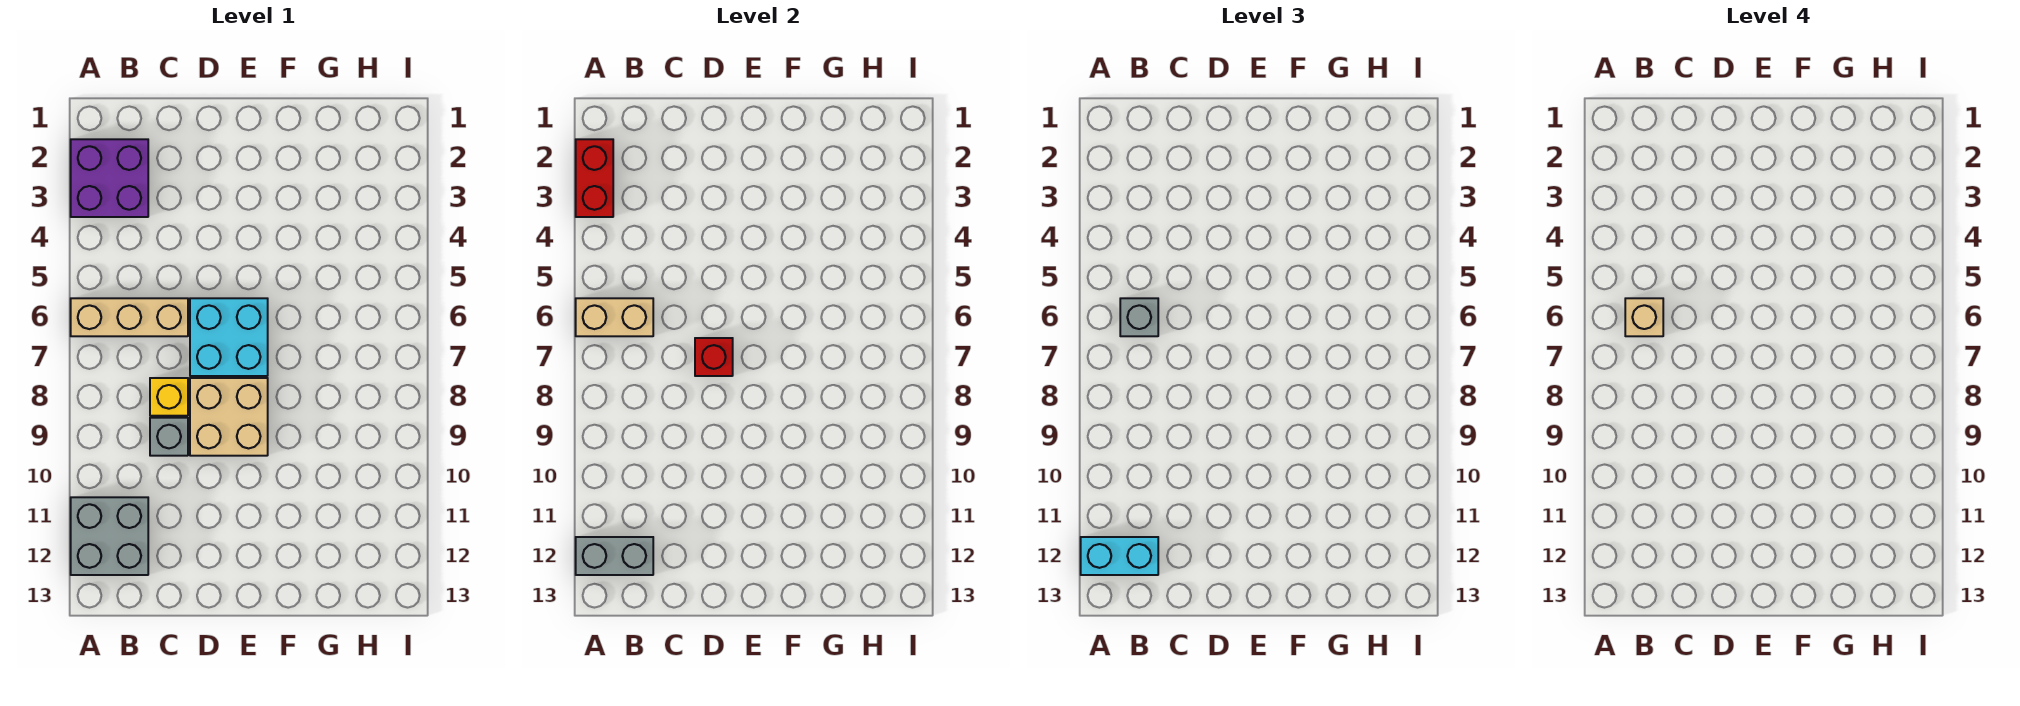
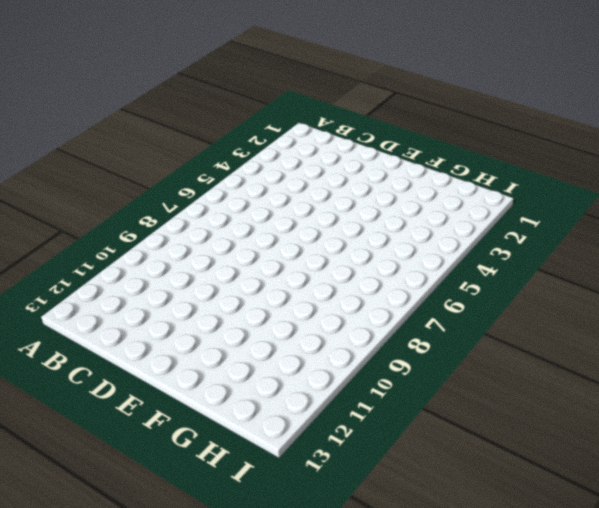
none -> purple brick A2:B3 level 1
none -> tan brick A6:C6 level 1
none -> grey brick A11:B12 level 1

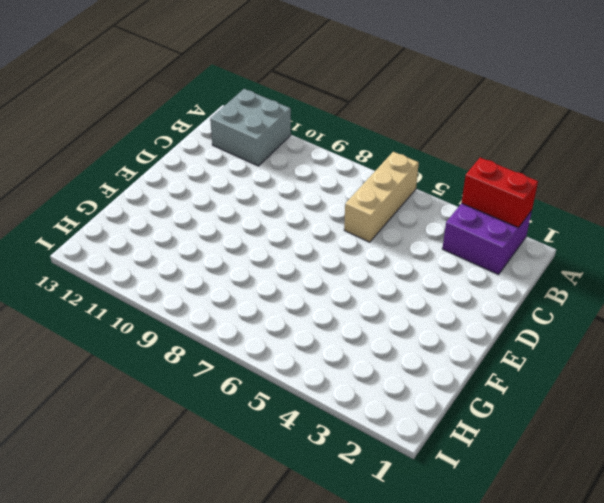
none -> yellow brick C8 level 1
none -> grey brick C9 level 1
none -> cyan brick D6:E7 level 1

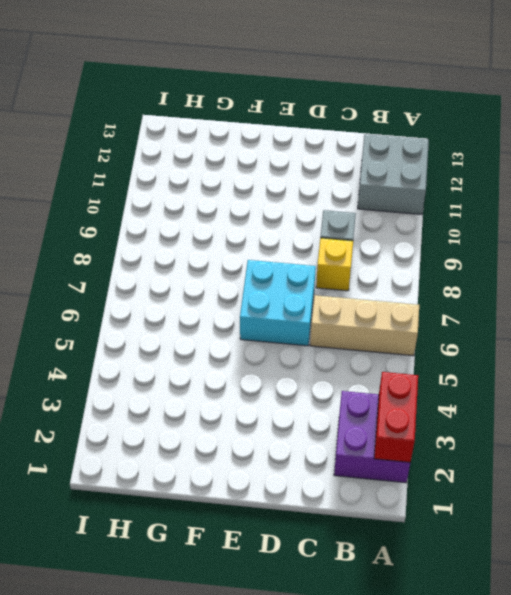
none -> tan brick D8:E9 level 1
none -> tan brick A6:B6 level 2
none -> grey brick A12:B12 level 2

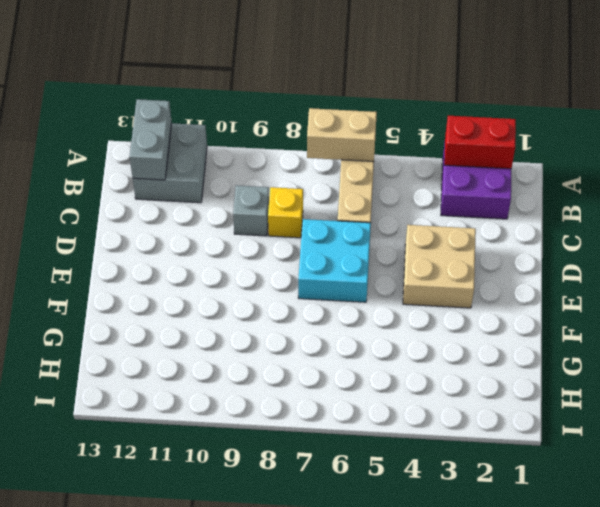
tan brick A6:A7 level 2 -> tan brick A6:B6 level 2
tan brick D3:E4 level 1 -> tan brick D8:E9 level 1
none -> red brick D7 level 2
none -> cyan brick A12:B12 level 3
none -> grey brick B6 level 3

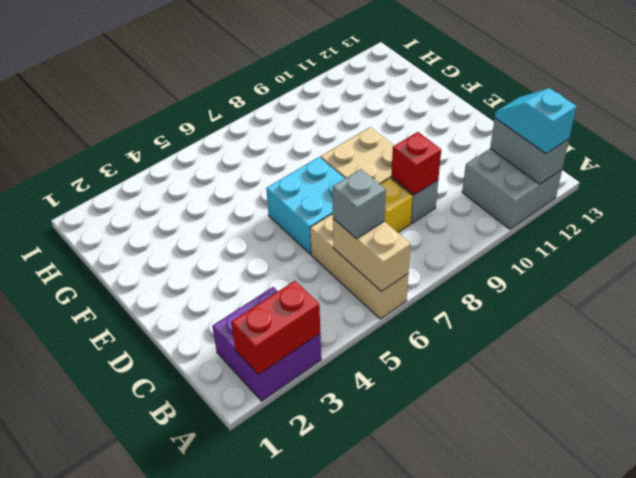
cyan slope A12:B12 level 3 top A -> cyan brick A12:B12 level 3
red brick C9 level 2 -> red brick D7 level 2
none -> tan brick B6 level 4

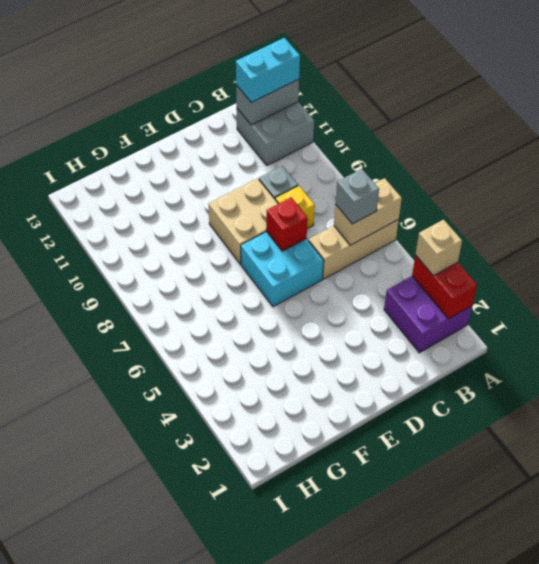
tan brick A3 level 3 -> tan brick B6 level 4

